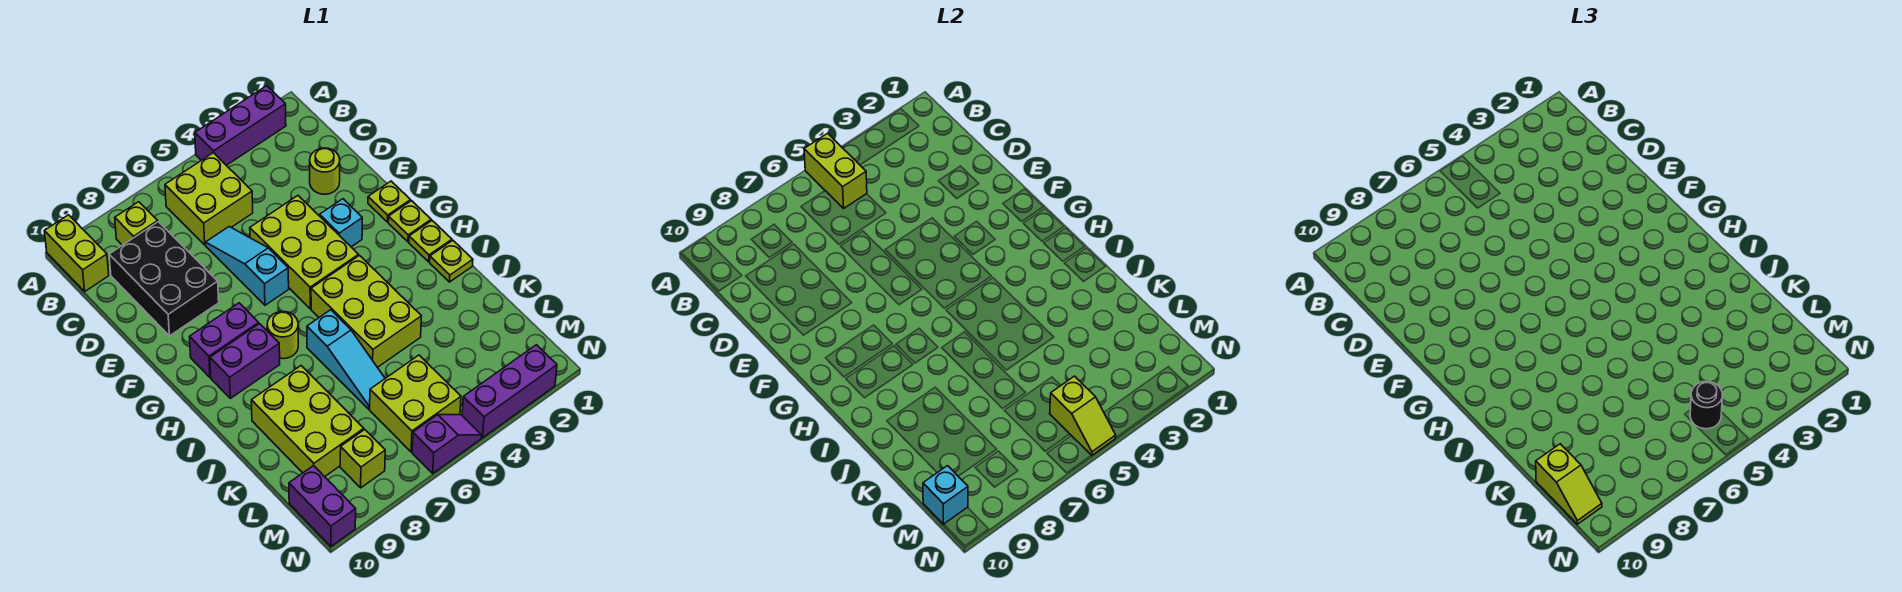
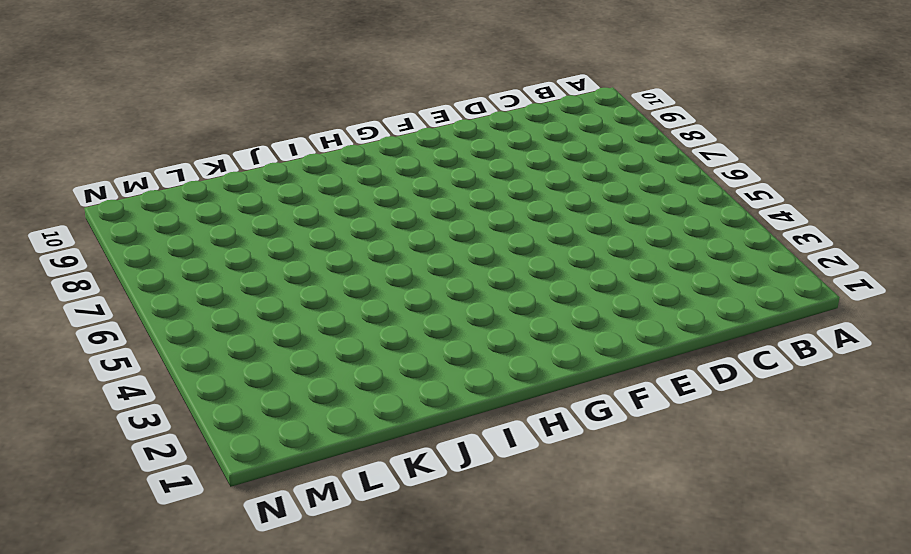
none -> purple brick A2:A4 level 1
none -> lime brick A10:B10 level 1
none -> lime brick B5:C6 level 1

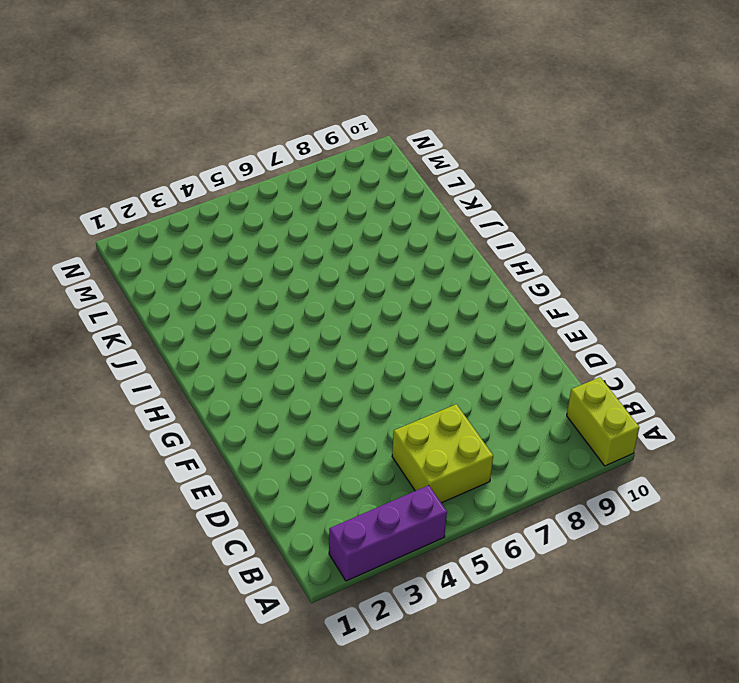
none -> lime brick B8 level 1
none -> black brick C8:E9 level 1
none -> lime round brick D2 level 1

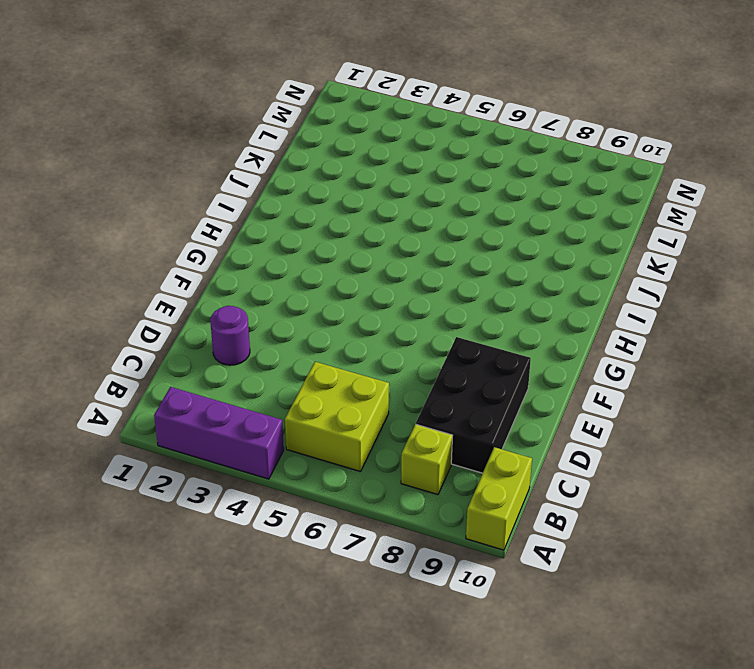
purple round brick D2 level 1 -> lime round brick D2 level 1
none -> cyan slope D6:F6 level 1 top F
none -> lime brick E4:G5 level 1
none -> lime plate F1 level 1

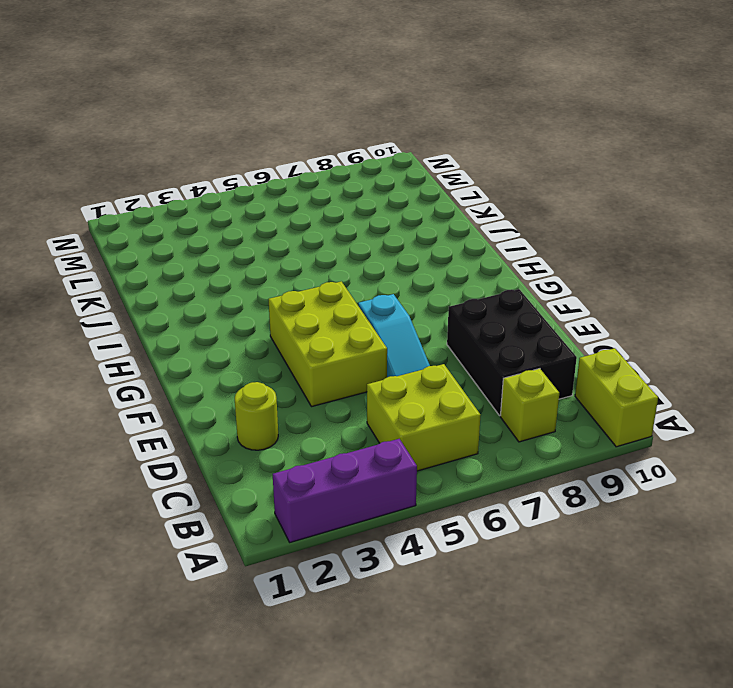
none -> lime plate F1 level 1
none -> cyan brick F3 level 1
none -> lime plate G1 level 1

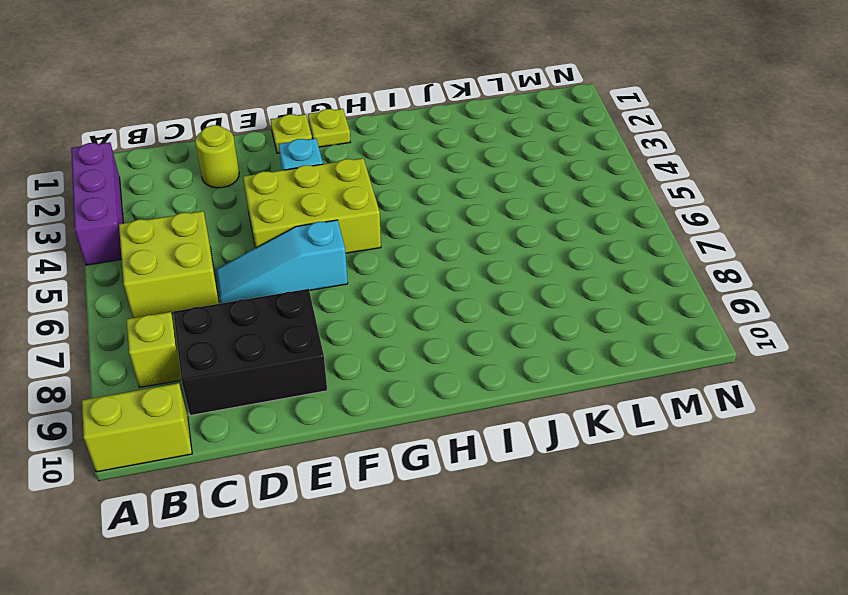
none -> purple brick G8:G9 level 1
none -> lime plate H1 level 1
none -> lime brick H4:J5 level 1

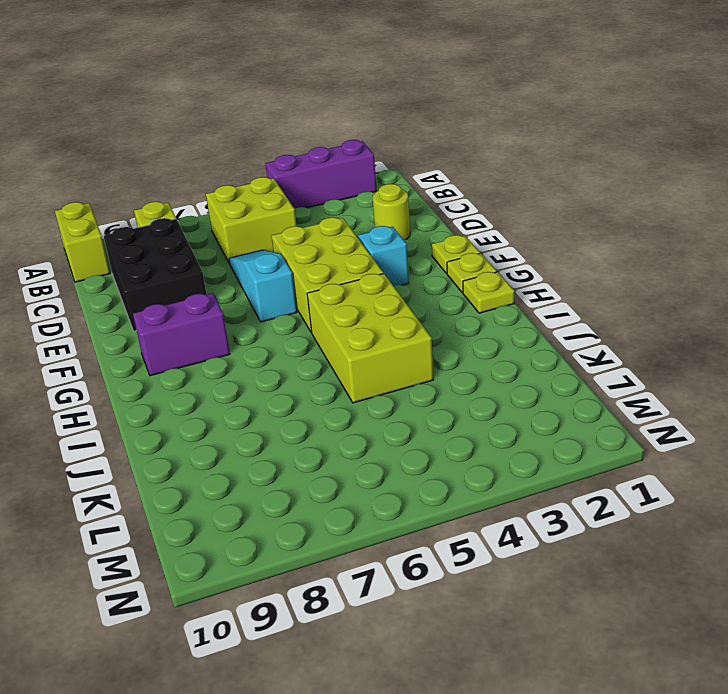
none -> lime round brick H7 level 1
none -> purple brick H8:H9 level 1
none -> lime plate I1 level 1

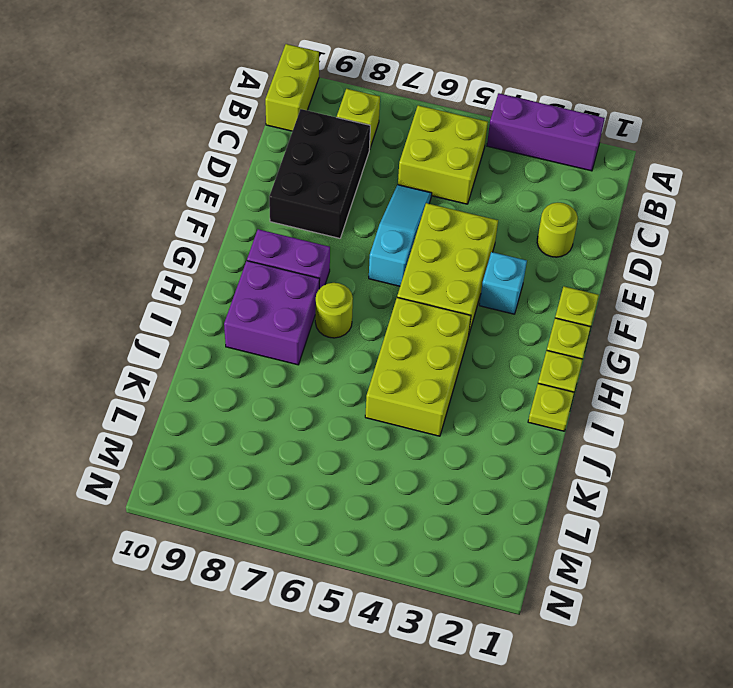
purple brick H8:I9 level 1 -> purple brick H8:H9 level 1
none -> cyan slope I6:K6 level 1 top I
none -> lime brick J8:L9 level 1
none -> lime brick L5:M6 level 1

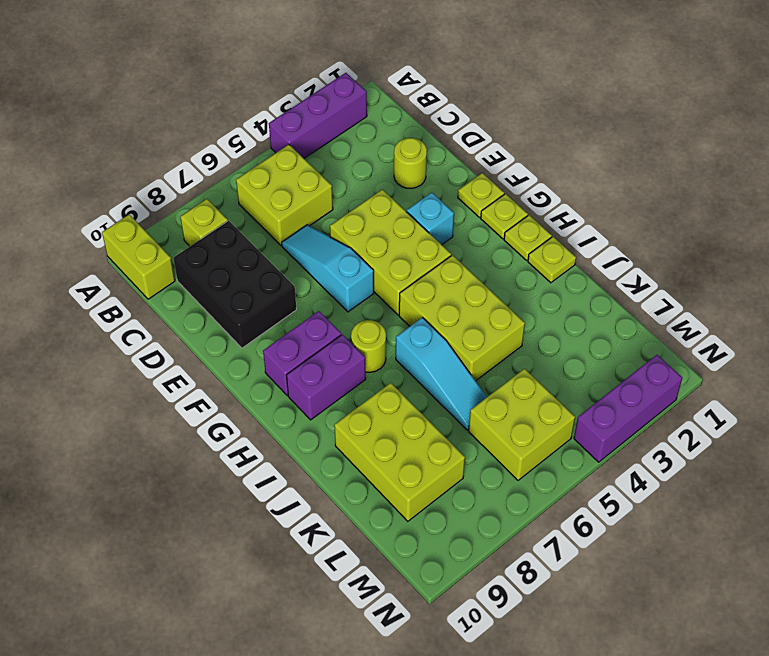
none -> lime brick M8 level 1
none -> purple brick M10:N10 level 1
none -> purple slope N5:N6 level 1 top 6

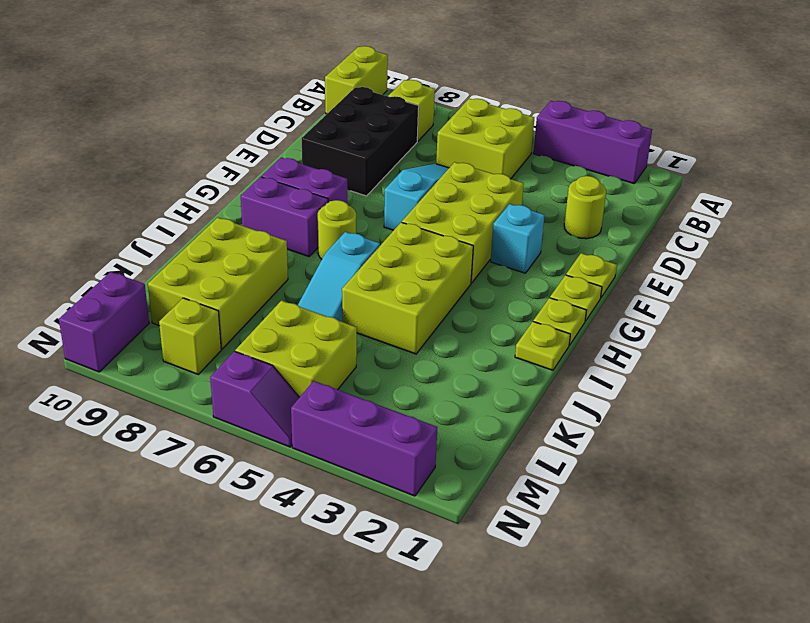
none -> lime brick A5:B5 level 2
none -> lime slope M5:N5 level 2 top M
none -> cyan brick M10 level 2

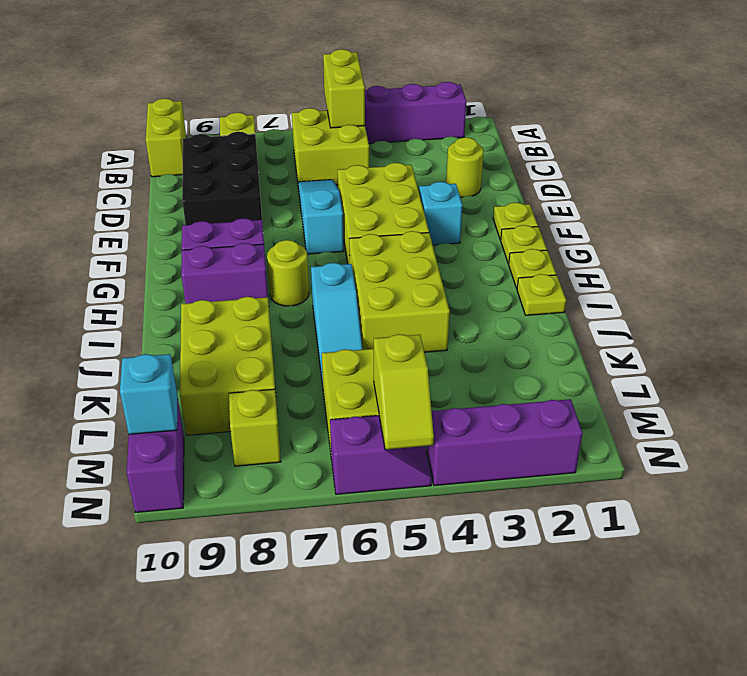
none -> lime slope L10:M10 level 3 top L
none -> black round brick M5 level 3

